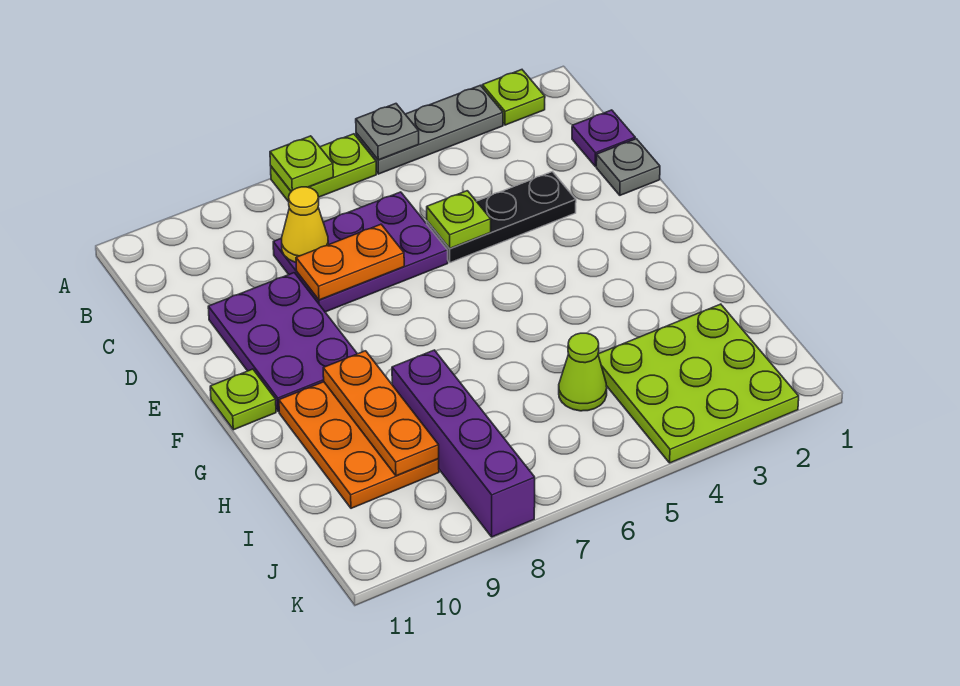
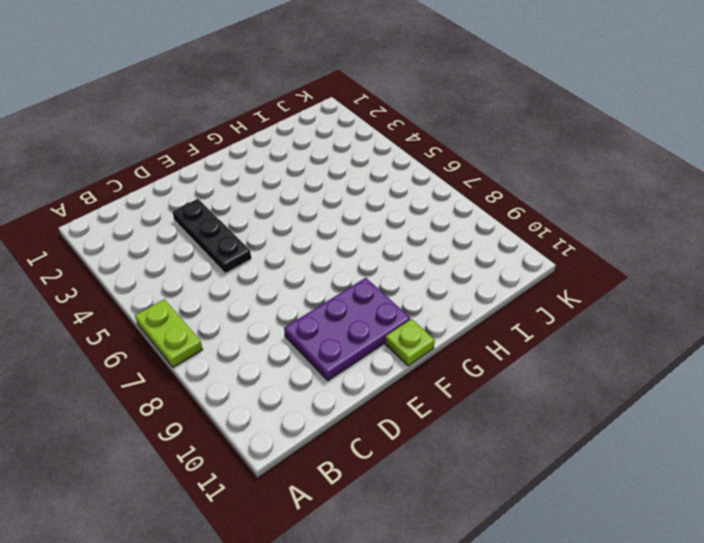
none -> lime plate A2 level 1
none -> grey plate A3:A5 level 1
none -> purple plate C1 level 1

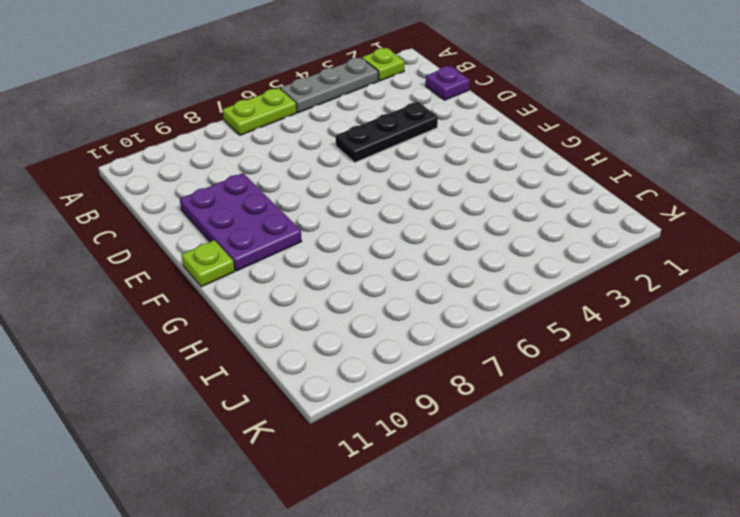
none -> purple plate C6:D8 level 1
none -> grey plate D1 level 1
none -> orange plate G9:I10 level 1

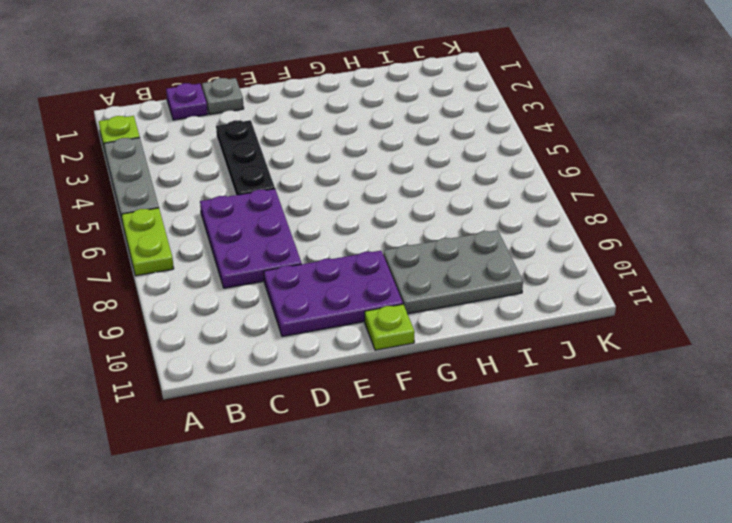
grey plate G9:I10 level 1 -> orange plate G9:I10 level 1
none -> purple brick H8:K8 level 1
none -> lime plate I2:K4 level 1
none -> lime cone I5 level 1

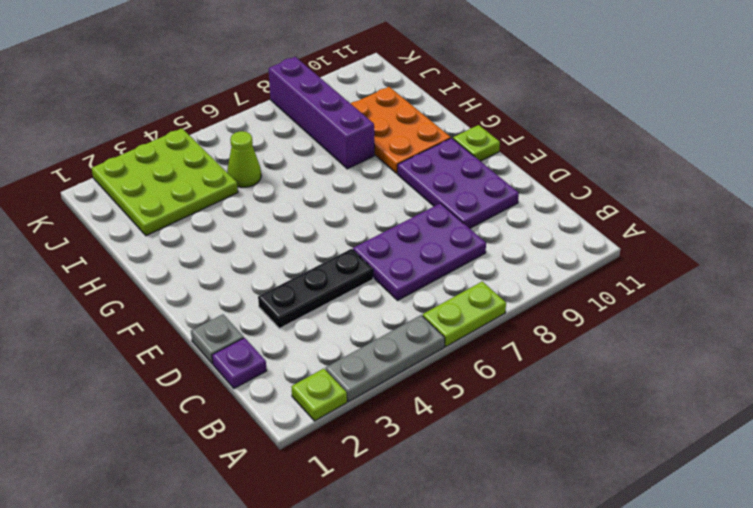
none -> grey plate A5 level 2
none -> lime plate A7 level 2
none -> yellow cone C8 level 2

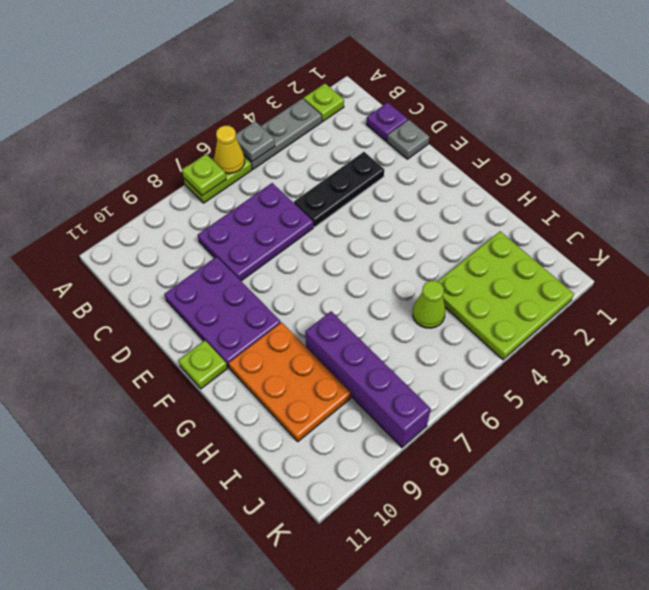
yellow cone A6 level 2 -> yellow cone C8 level 2
none -> lime plate D5 level 2
none -> orange plate D7:D8 level 2
none -> orange plate G9:I9 level 2

